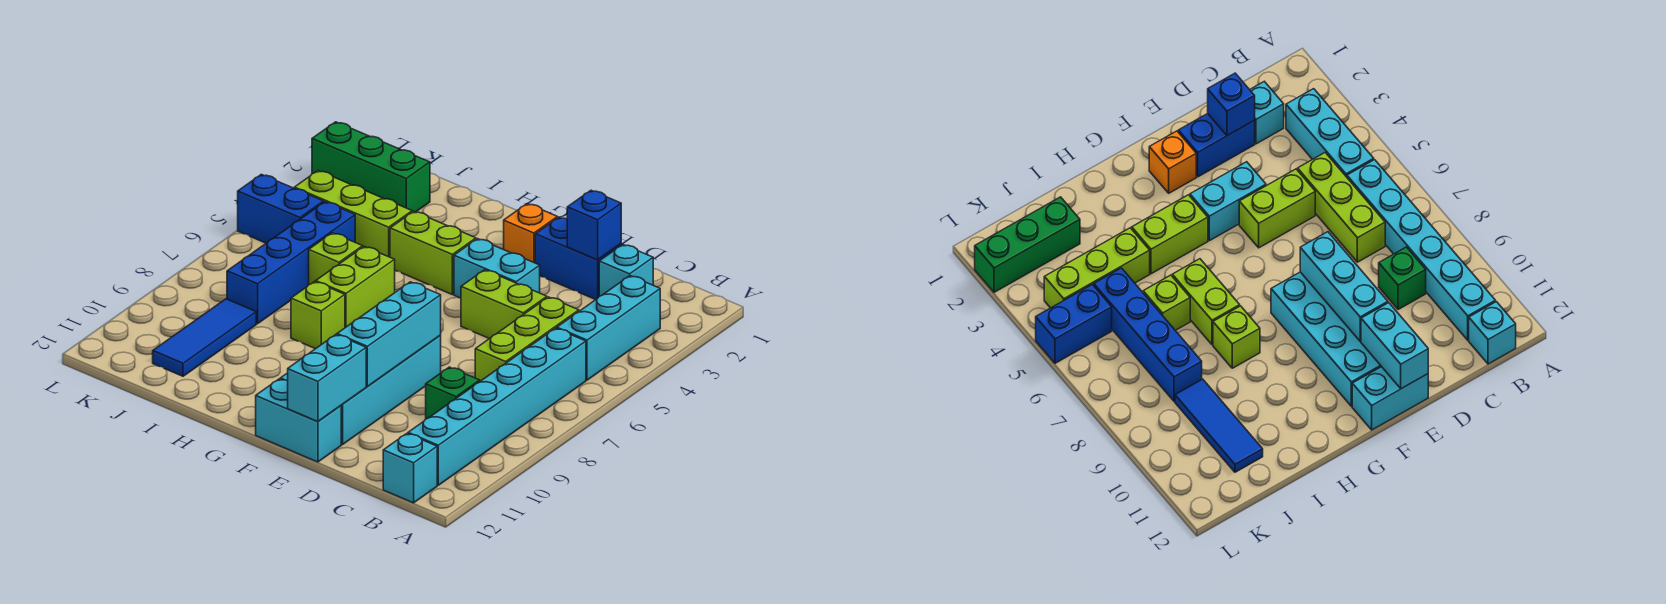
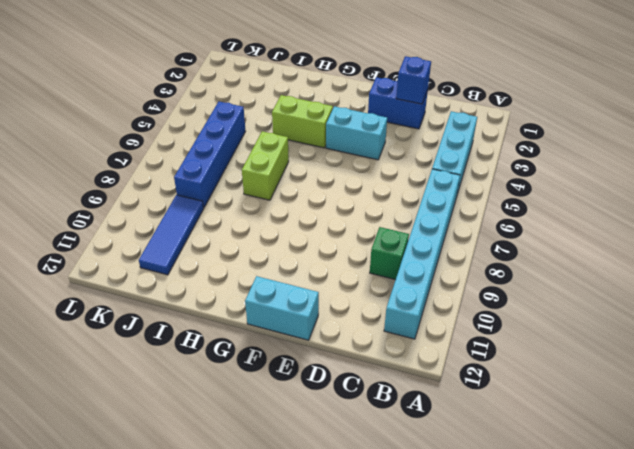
none -> cyan brick B12 level 1
none -> cyan brick C2 level 1
none -> lime brick C5:C7 level 1

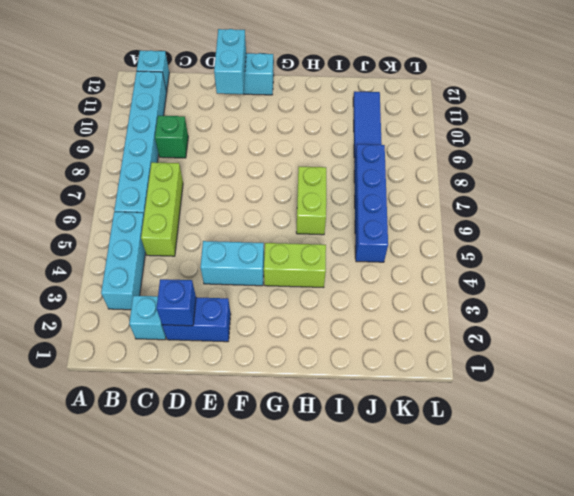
none -> lime brick D5:E5 level 1
none -> cyan brick E8:F11 level 1
none -> orange brick F2 level 1

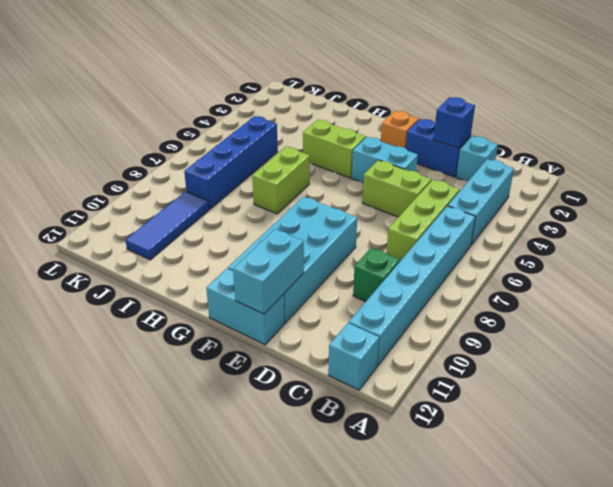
none -> lime brick H8 level 1
none -> lime brick I4:K4 level 1
none -> lime brick I6 level 1

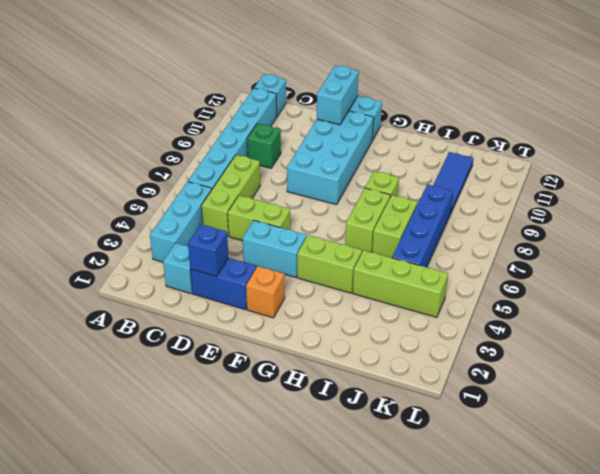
lime brick I6:I7 level 1 -> lime brick I6 level 1
none -> green brick J2:L2 level 1
none -> blue brick K5:L5 level 1
none -> cyan brick E8:E10 level 2

